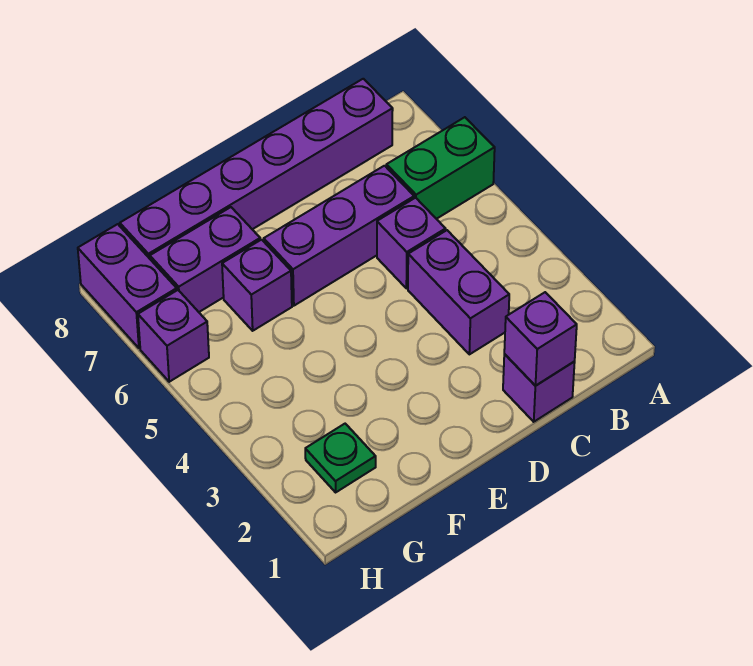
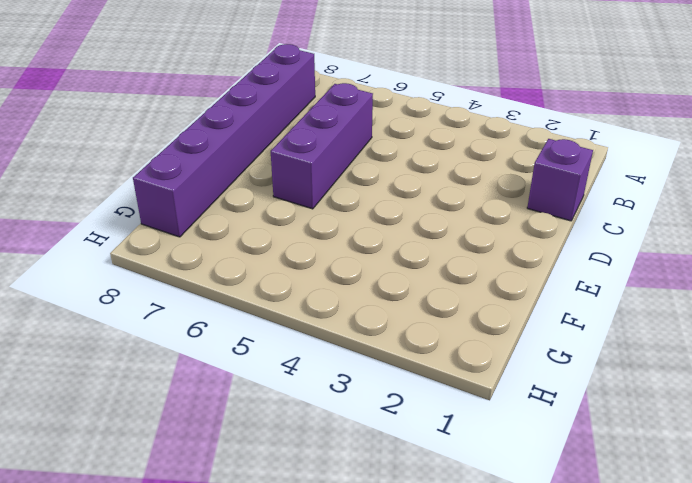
none -> green brick A6:B6 level 1
none -> purple brick C3:C4 level 1
none -> purple brick C5 level 1

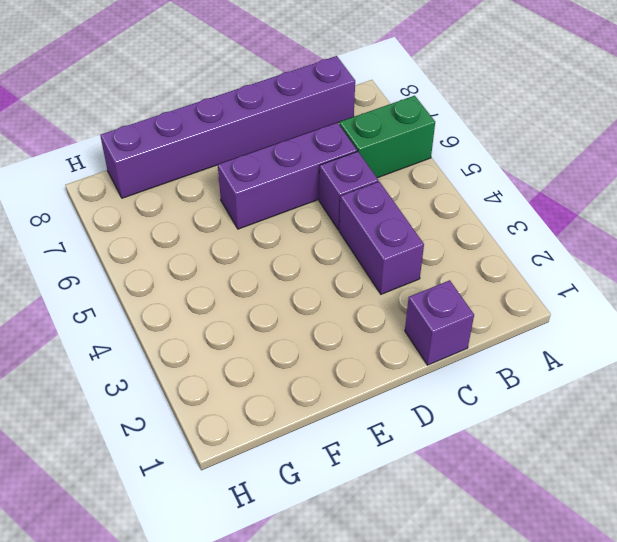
none -> purple brick F6 level 1
none -> purple brick F7:G7 level 1
none -> green plate G2 level 1

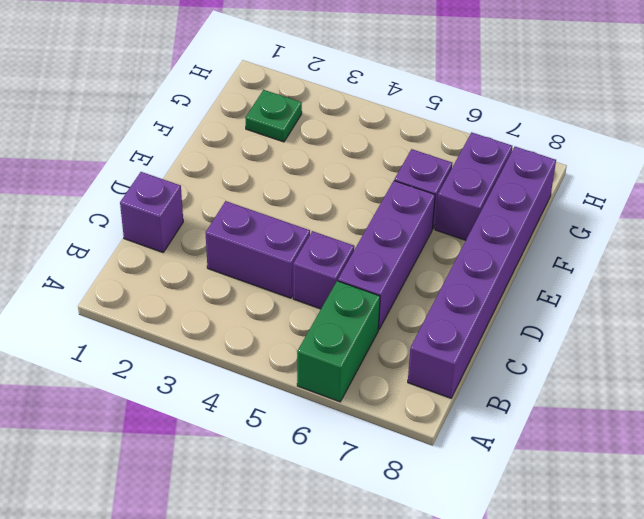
none -> purple brick H6 level 1
none -> purple brick H7:H8 level 1
none -> purple brick C1 level 2

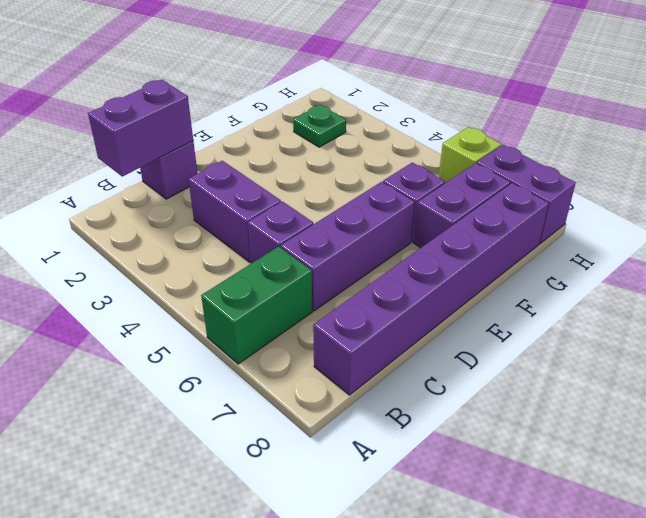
purple brick B1:C1 level 2 -> purple brick C1 level 2
lime brick H6 level 1 -> purple brick H6 level 1

